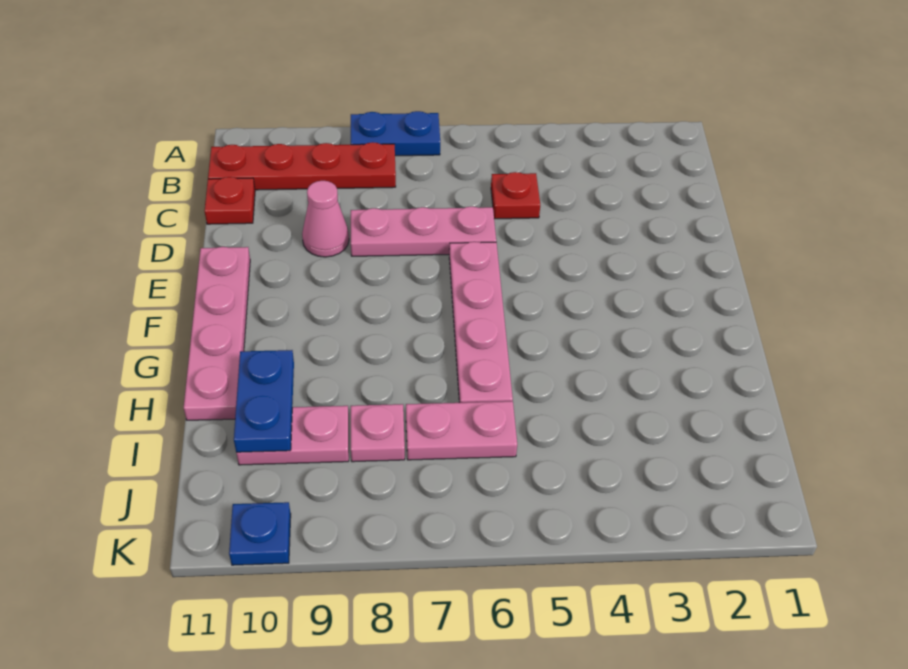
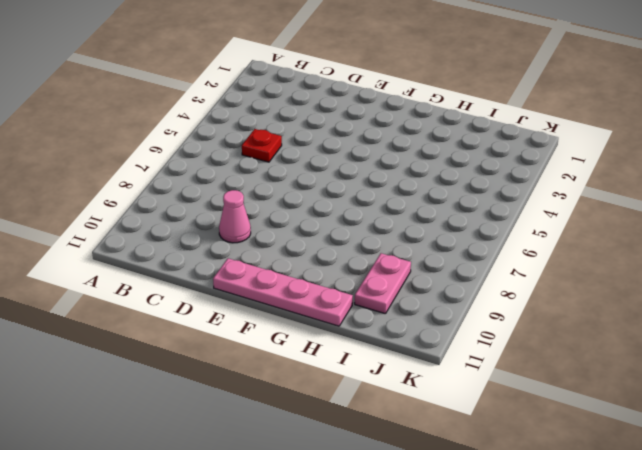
none -> blue plate A7:A8 level 1
none -> red plate B8:B11 level 1
none -> red plate C11 level 1

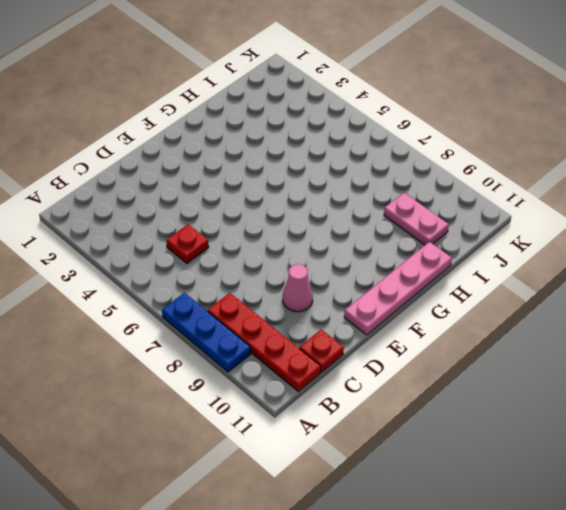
blue plate A7:A9 level 1 -> blue plate A7:A8 level 1
none -> pink plate D6:D8 level 1
none -> pink plate E6:H6 level 1
none -> pink plate I6:I7 level 1

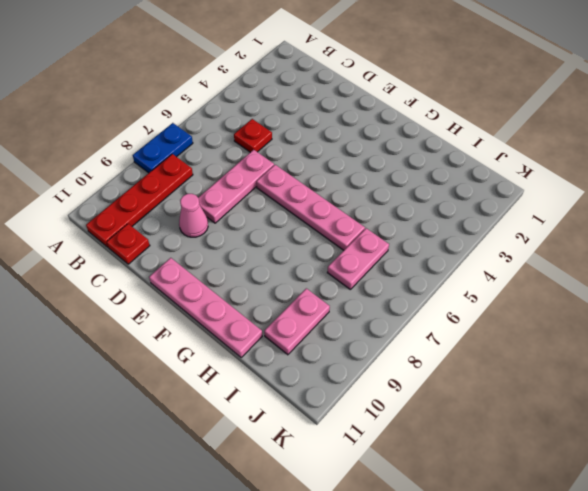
none -> pink plate I8 level 1
none -> blue plate K10 level 1
none -> blue plate H10:I10 level 2

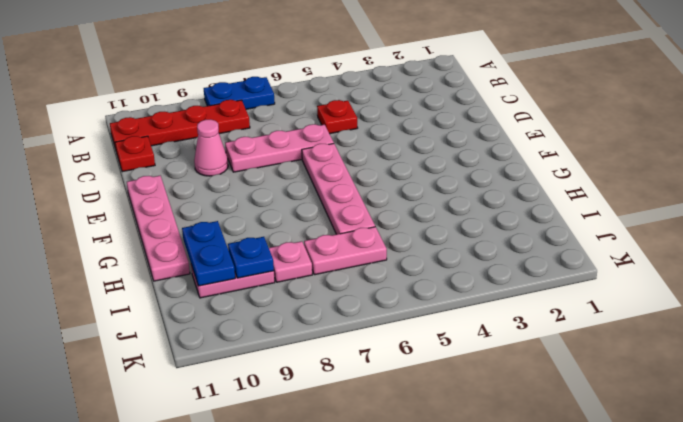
blue plate I9 level 2 -> blue plate K10 level 1

